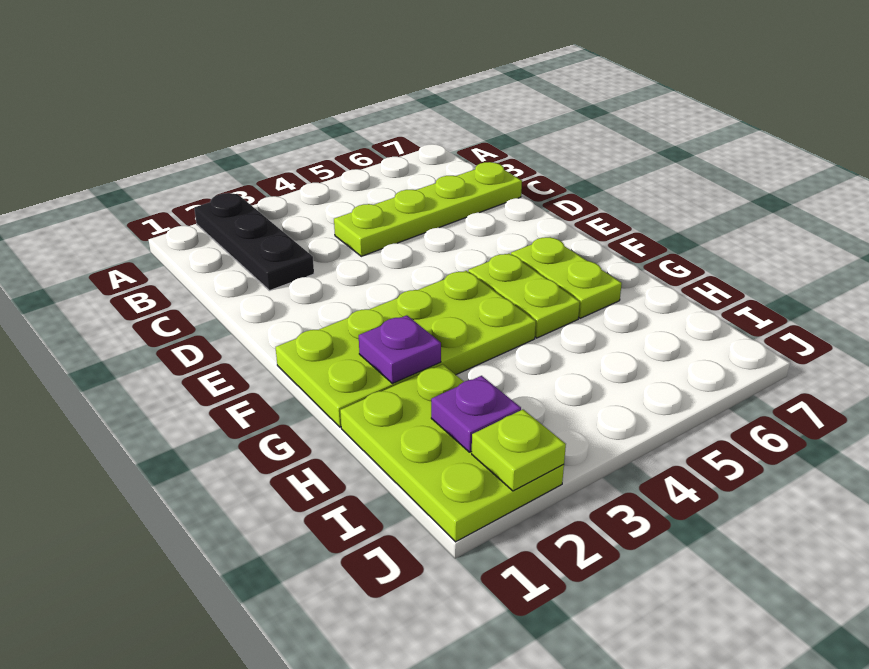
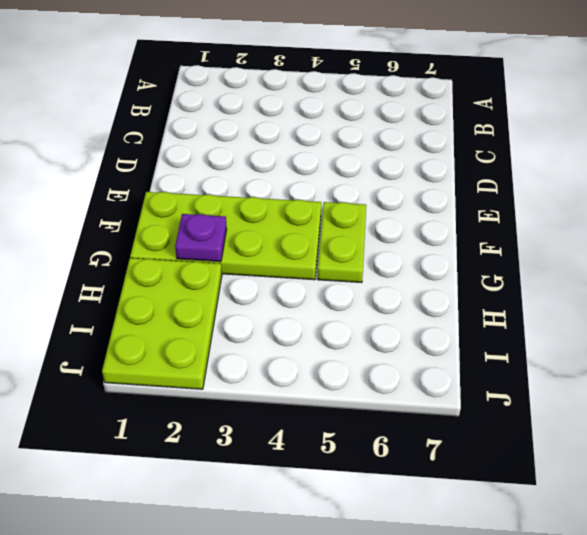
none -> black plate A2:C2 level 1
none -> lime plate C4:C7 level 1

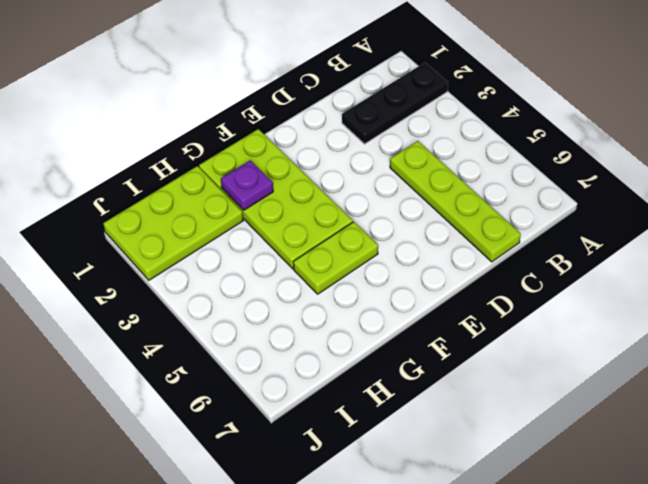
none -> lime plate F6:G6 level 1
none -> purple plate I2 level 2

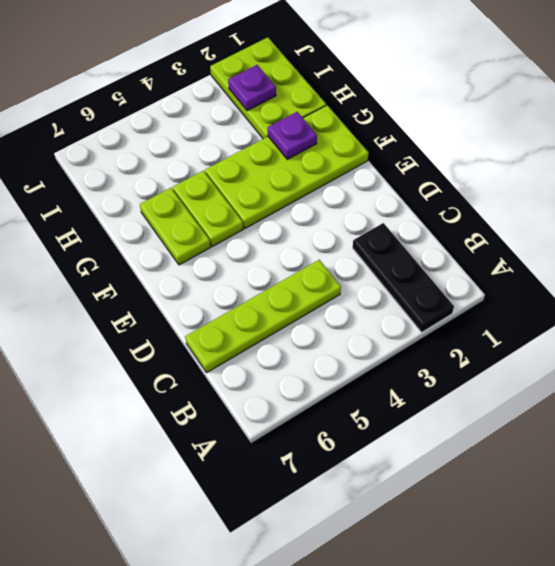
none -> lime plate J2 level 2

